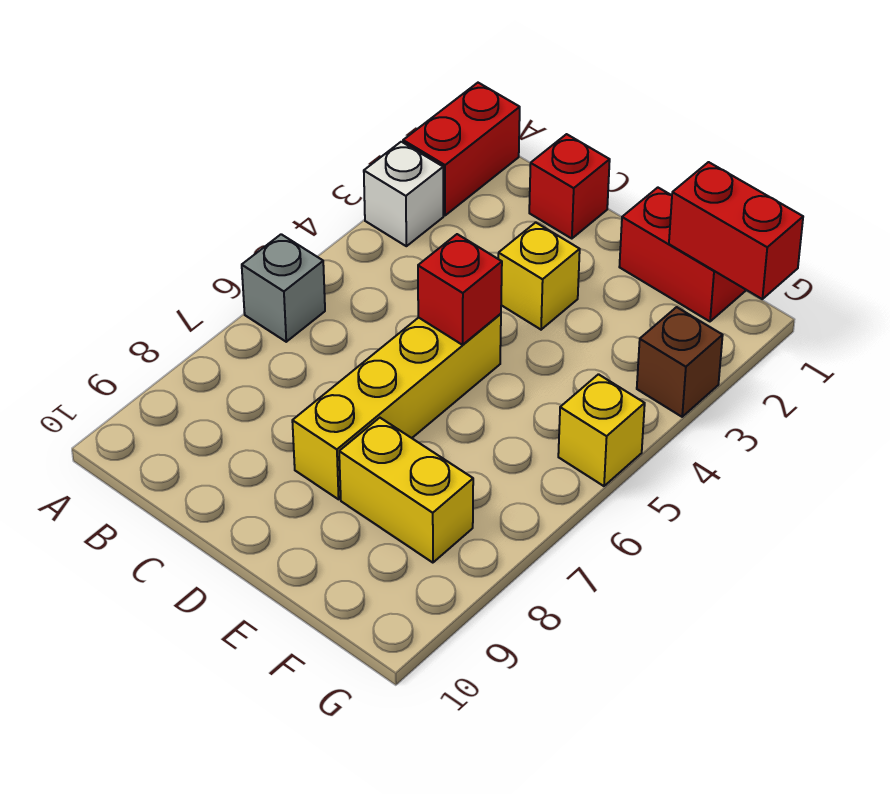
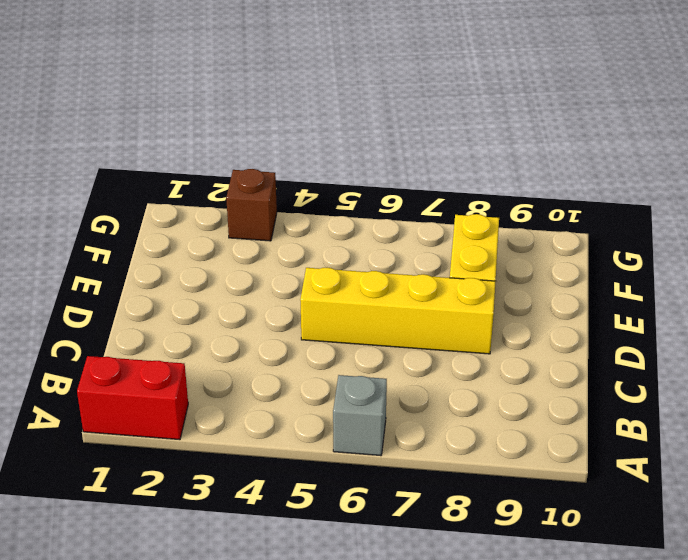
none -> white brick A3 level 1
none -> red brick C1 level 1
none -> yellow brick D3 level 1

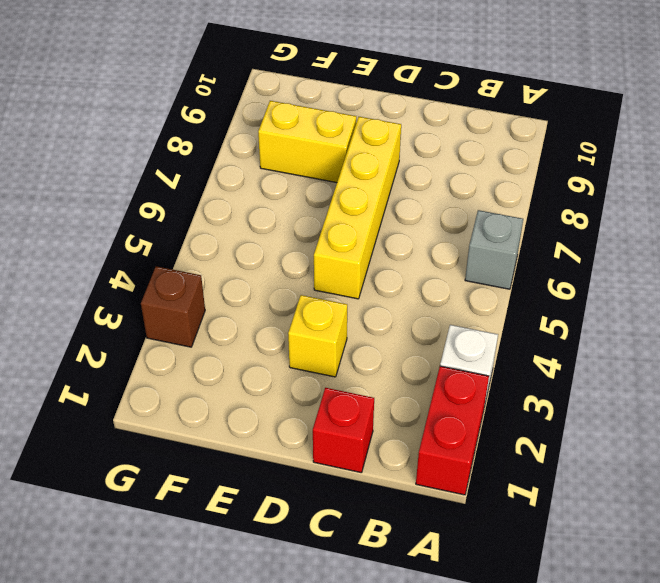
none -> red brick E1:F1 level 1
none -> yellow brick G5 level 1
none -> red brick D5 level 2

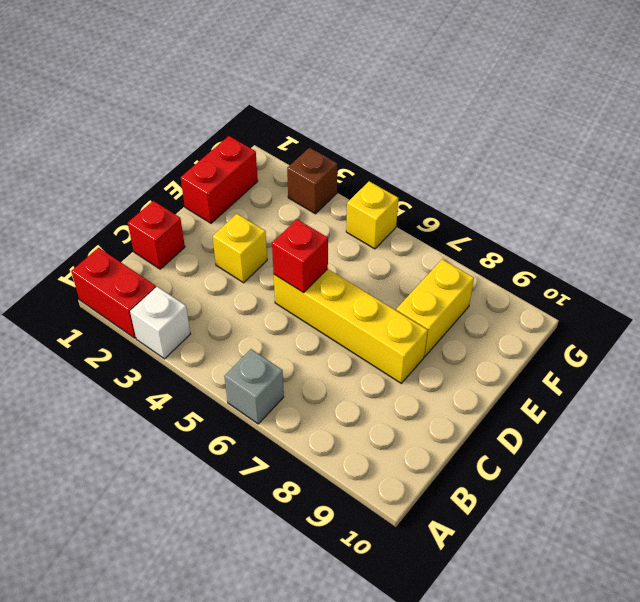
none -> red brick F1:G1 level 2

